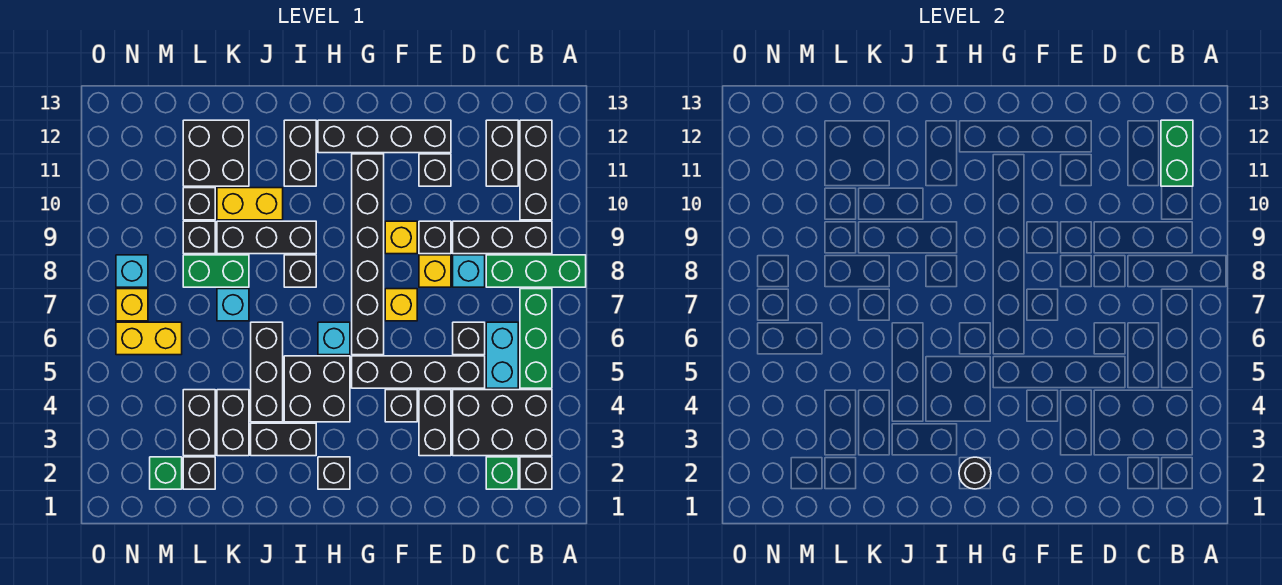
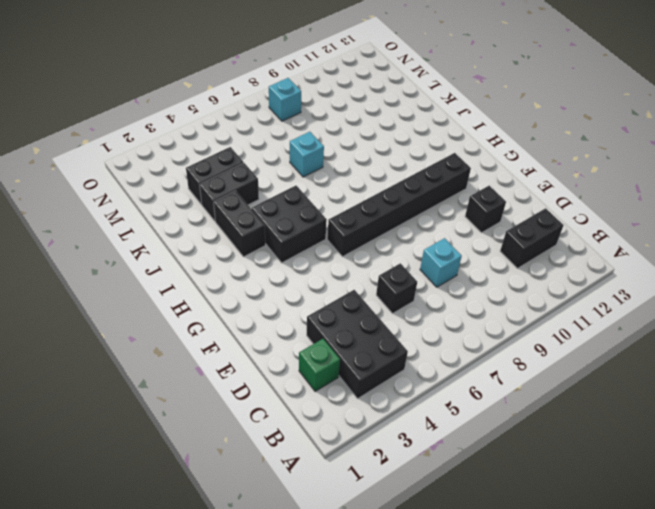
none -> green brick A8:C8 level 1
none -> black brick B2 level 1
none -> green brick B5:B7 level 1
none -> black brick B9:D9 level 1

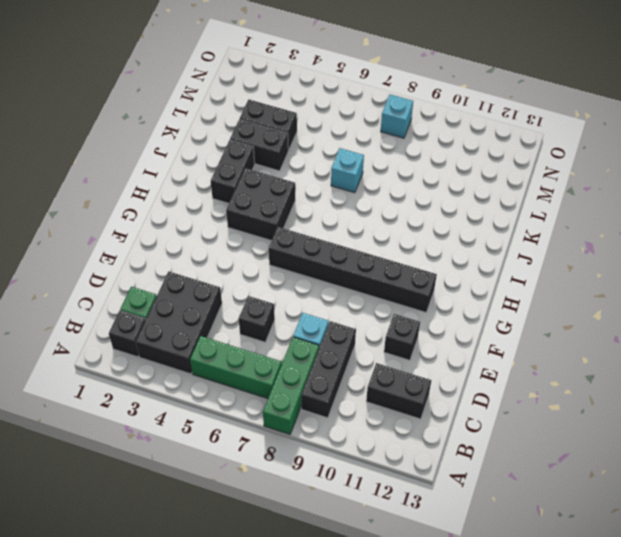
none -> black brick B10:B12 level 1
none -> cyan brick C5:C6 level 1
none -> black brick D5:G5 level 1
none -> black brick E3:E4 level 1

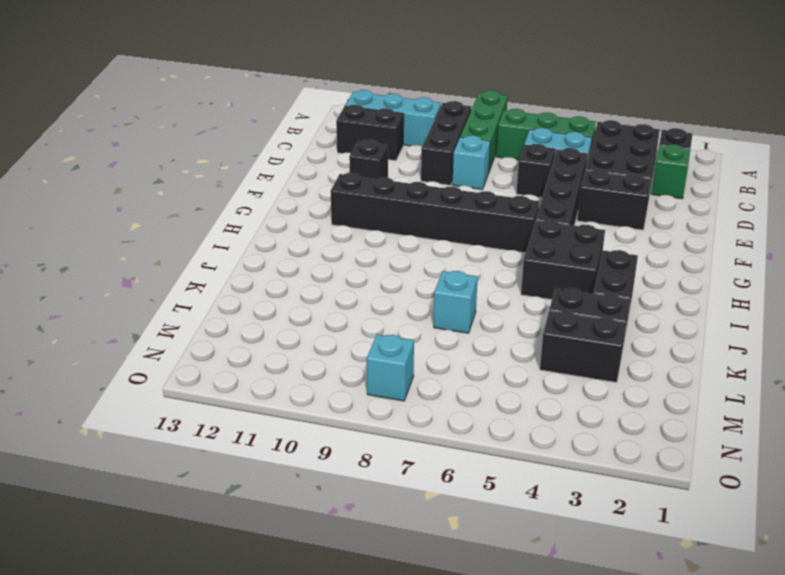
cyan brick B10:B12 level 1 -> black brick B10:B12 level 1
none -> yellow brick E8 level 1
none -> black brick E9 level 1
none -> black brick E12:H12 level 1
none -> black brick F4 level 1

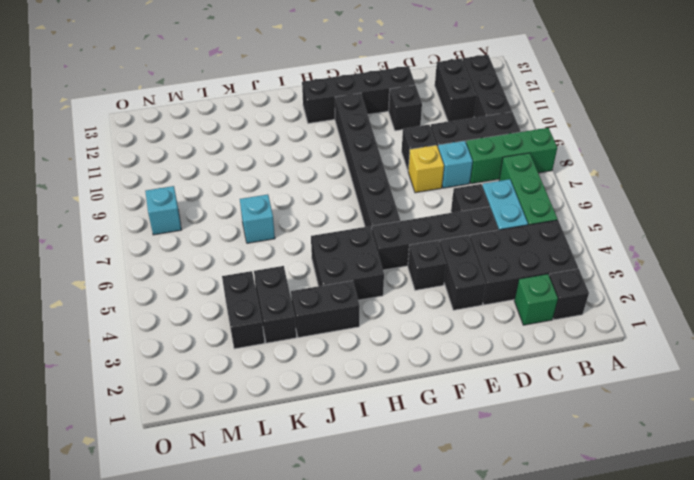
none -> yellow brick F7 level 1
none -> yellow brick F9 level 1
none -> black brick H2 level 1
none -> cyan brick H6 level 1

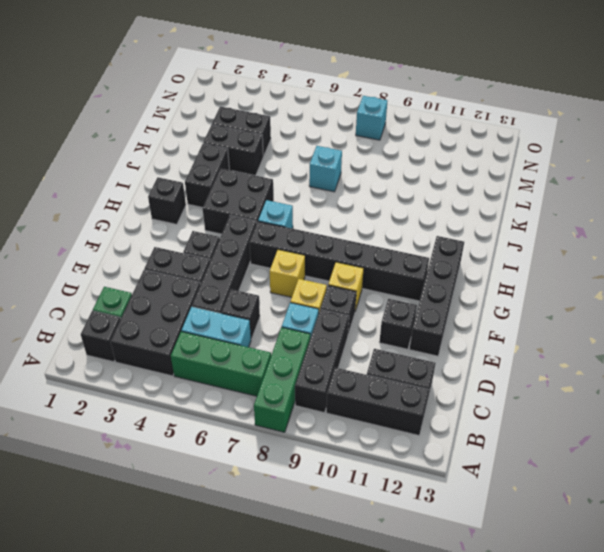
none -> black brick I8 level 1
none -> black brick I9:K9 level 1
none -> black brick I11:I12 level 1
none -> black brick J4:J6 level 1

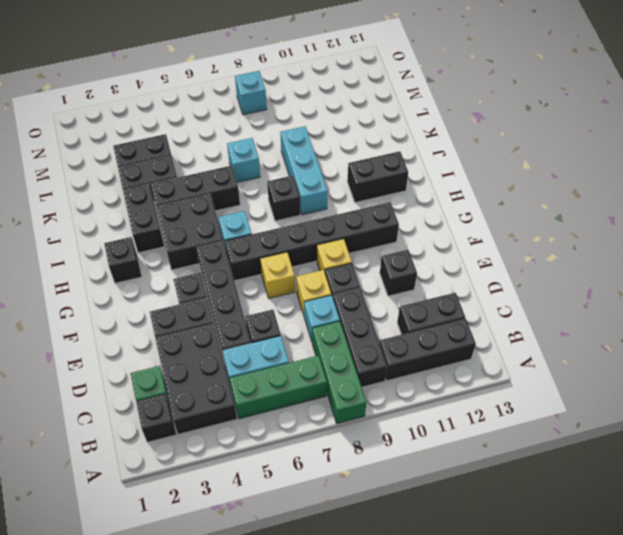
cyan brick I9:K9 level 1 -> black brick I9:K9 level 1
none -> black brick E12:H12 level 1
none -> yellow brick J10:K10 level 1
none -> green brick K8:L8 level 1
none -> black brick K11:L12 level 1

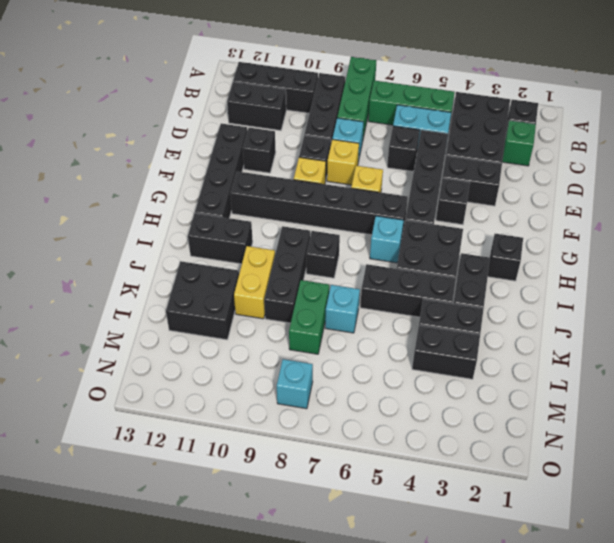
none -> black brick L2 level 1
none -> black brick L9 level 1
none -> black brick L10 level 1
none -> green brick M2 level 1

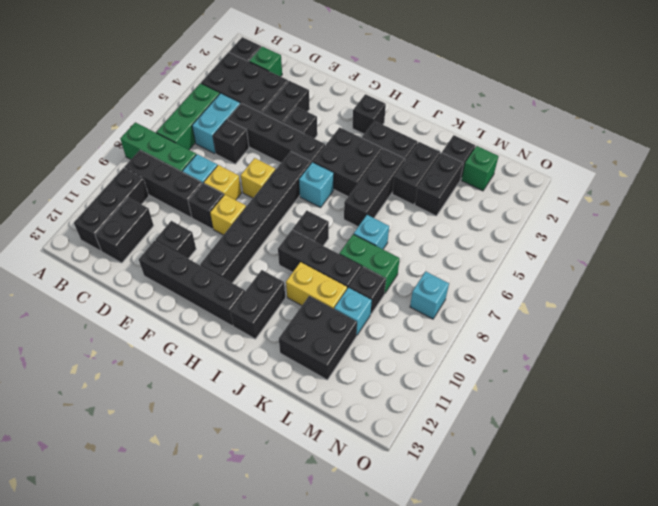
cyan brick L10 level 1 -> black brick L10 level 1
none -> yellow brick M6:N6 level 1
none -> yellow brick N7 level 1
none -> green brick B11:B12 level 2
none -> black round brick H2 level 2

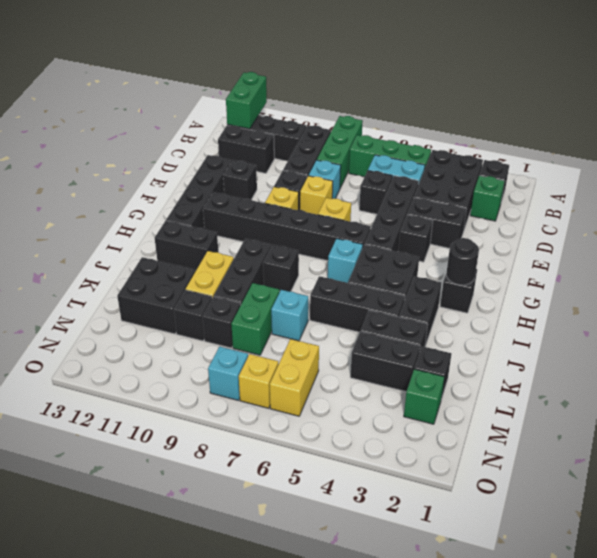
green brick A12:B12 level 2 -> green brick B11:B12 level 2

